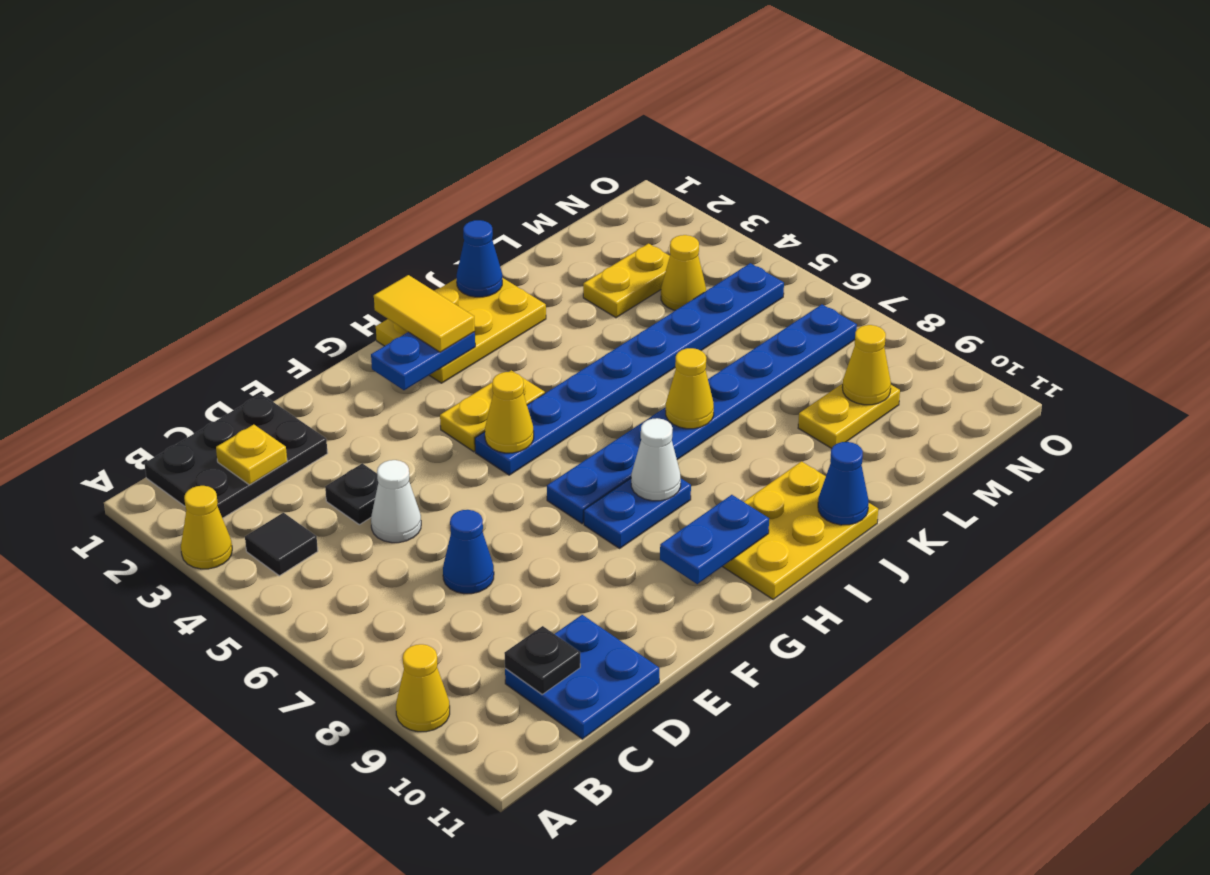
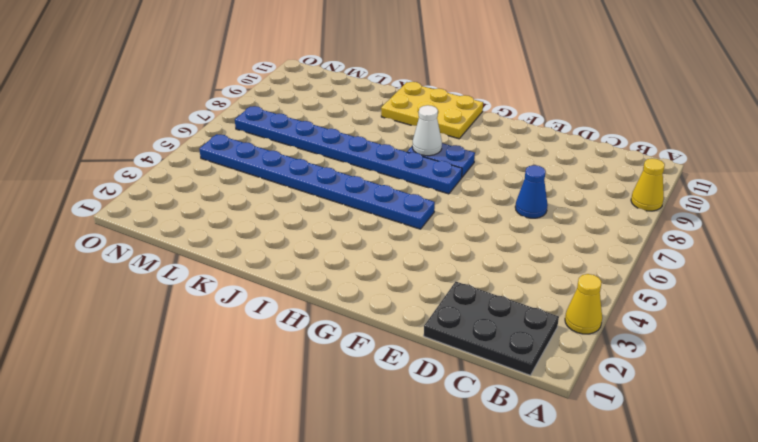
none -> black tile B4 level 1
none -> blue plate C10:D11 level 1
none -> black plate D4 level 1

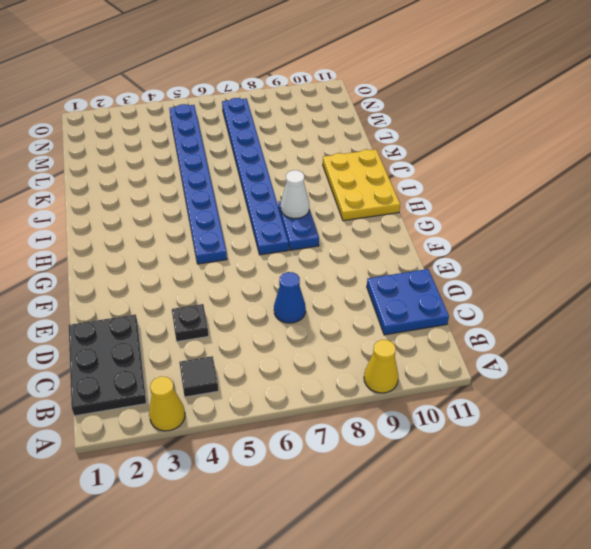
none -> white cone D5 level 1
none -> yellow plate G4:H4 level 1
none -> yellow plate H1:J2 level 1

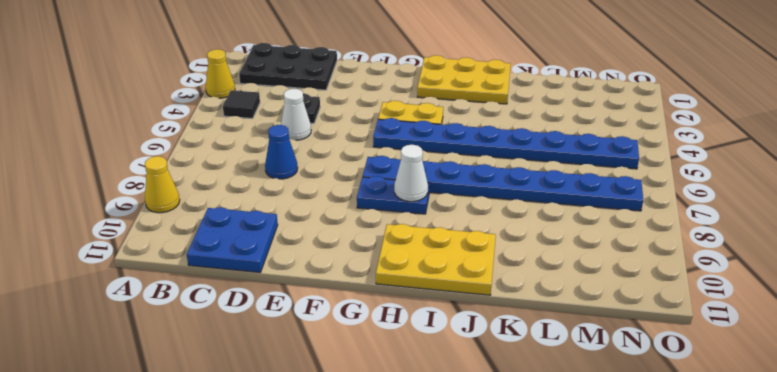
none -> yellow plate L3:M3 level 1
none -> yellow plate L9:M9 level 1
none -> yellow cone M4 level 1

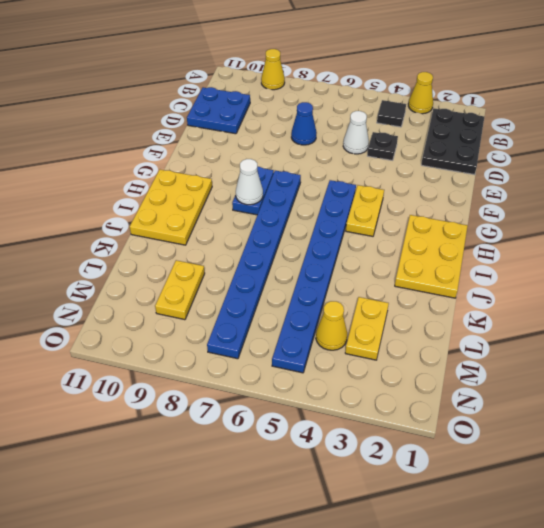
none -> yellow plate C2 level 2
none -> black plate C10 level 2
none -> blue plate G2:H2 level 2

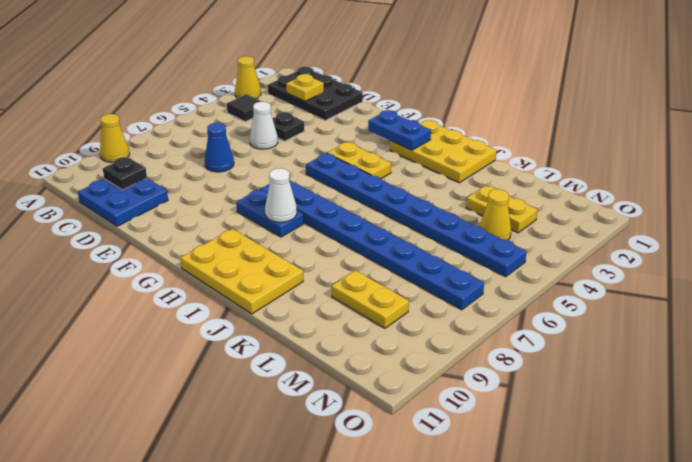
none -> yellow cone G5 level 2
none -> blue plate G10:H10 level 2
none -> blue cone J1 level 2

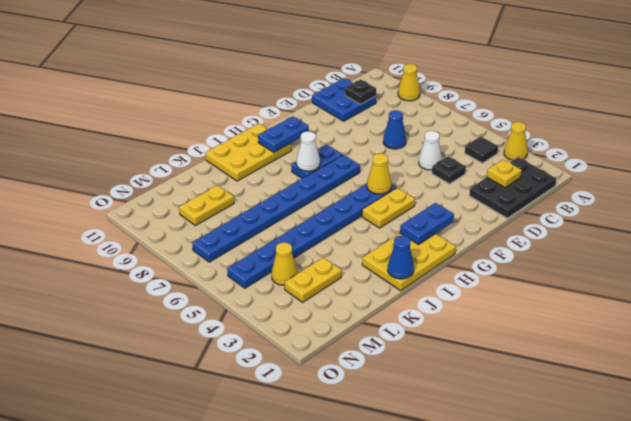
none -> yellow cone J7 level 2
none -> blue cone J11 level 2
none -> yellow cone M9 level 2

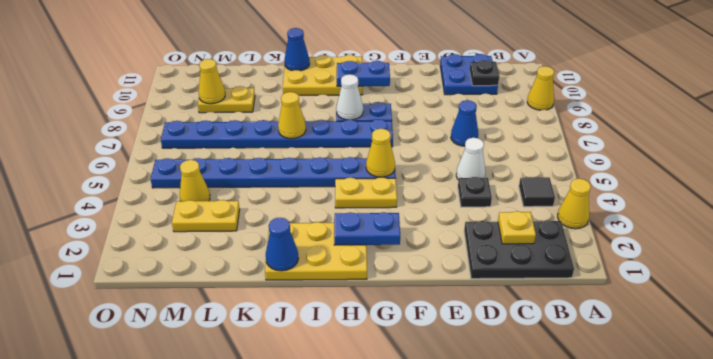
none -> yellow tile H1:H2 level 3

